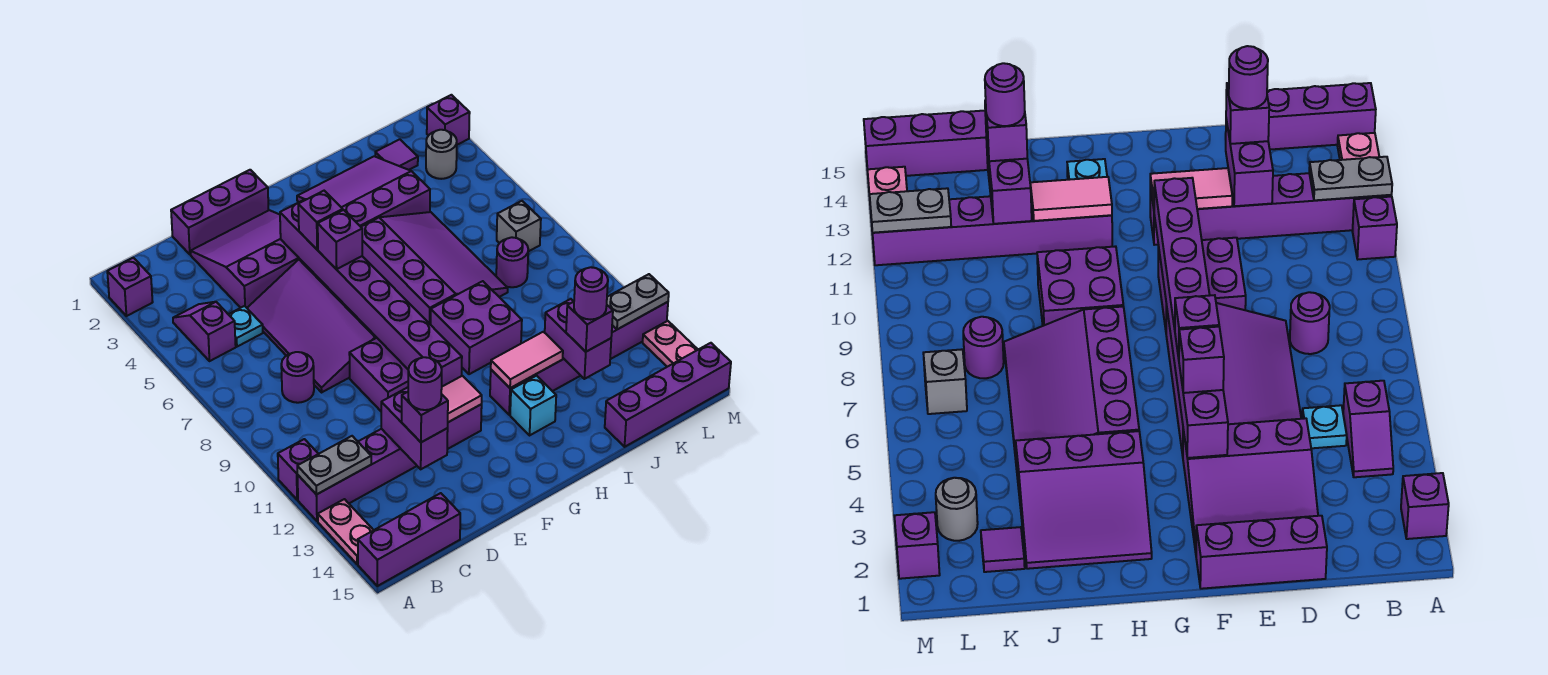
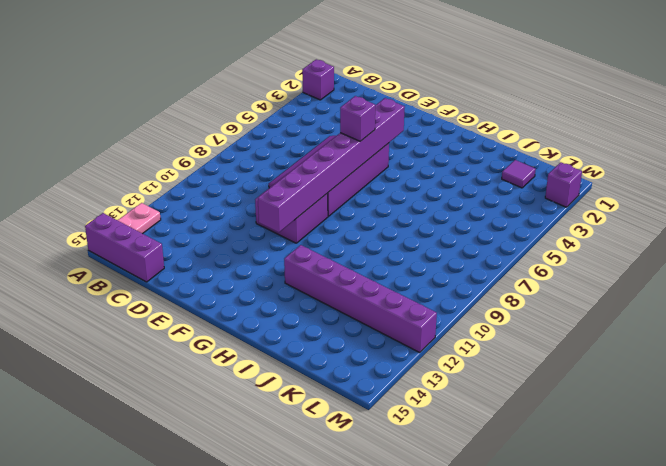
none -> purple brick A11 level 1
none -> purple brick A12:F12 level 1
none -> purple slope B4:B5 level 1 top 5
none -> cyan plate C5 level 1

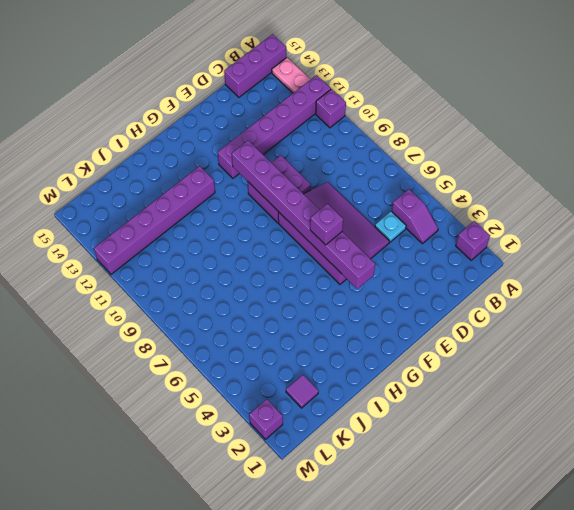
none -> purple round brick C8 level 1
none -> purple brick D1:F1 level 1
none -> purple slope D2:F4 level 1 top 4
none -> purple slope H2:J4 level 1 top 4

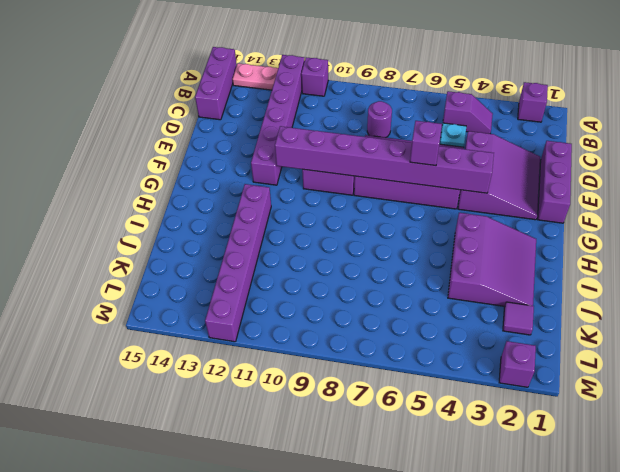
none -> purple slope H5:J8 level 1 top H
none -> purple brick H9:I10 level 1
none -> cyan brick H13 level 1
none -> purple brick J15:M15 level 1

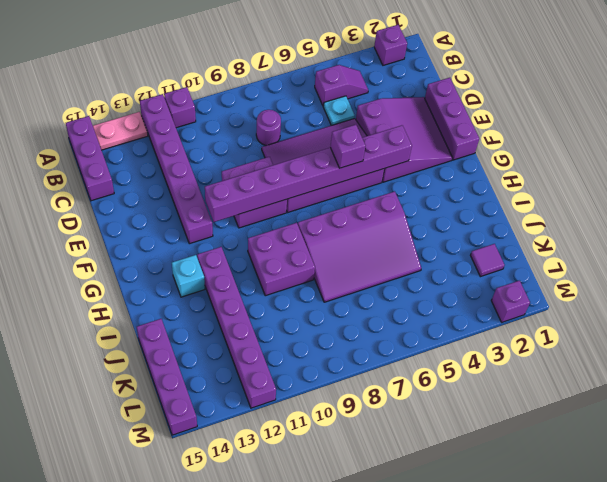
none -> purple slope H2:J4 level 1 top 4
none -> purple round brick K8 level 1
none -> grey round brick L3 level 1
none -> grey brick L7 level 1

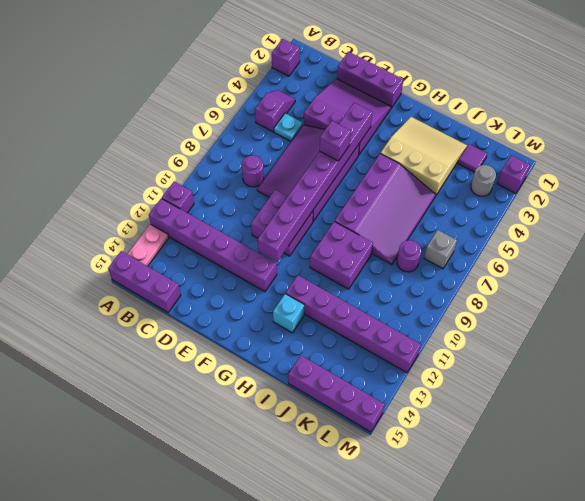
tan slope H2:J4 level 1 top 4 -> purple slope H2:J4 level 1 top 4
none -> pink plate M13:M14 level 1
none -> grey plate A12:B12 level 2
none -> purple brick D12:D13 level 2
none -> pink tile E12:F12 level 2

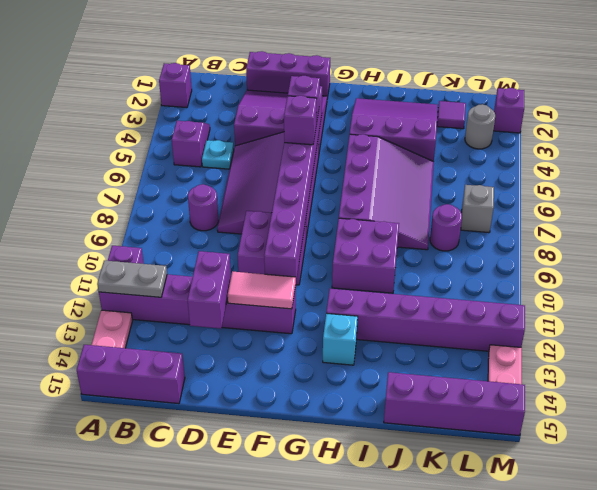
none -> pink tile H12:I12 level 2
none -> purple brick J12:J13 level 2
none -> grey plate L12:M12 level 2
none -> purple brick D13 level 3

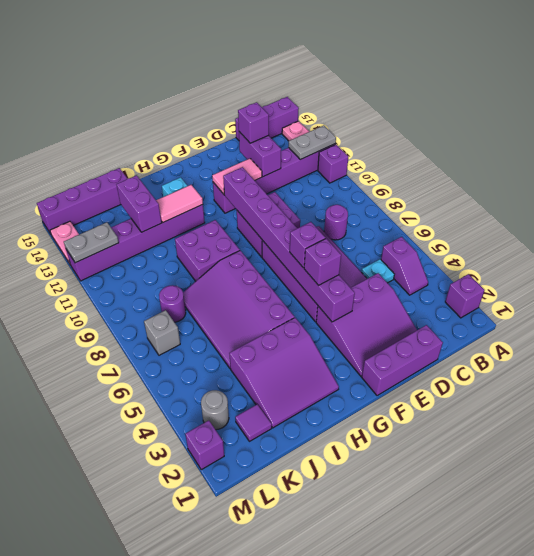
none -> purple brick J13 level 3
none -> purple round brick D13 level 4
none -> purple round brick J13 level 4

